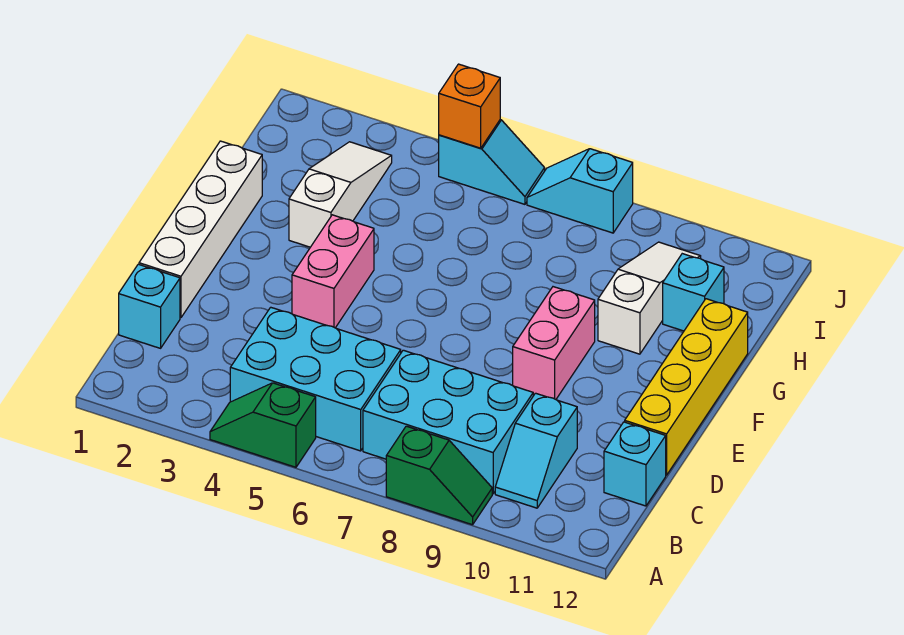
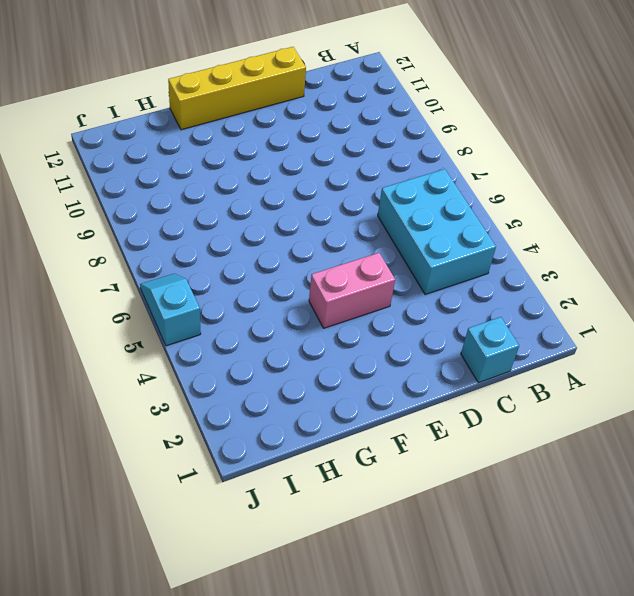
none -> green slope A4:A5 level 1 top 5
none -> green slope A8:A9 level 1 top 8
none -> cyan brick B7:C9 level 1

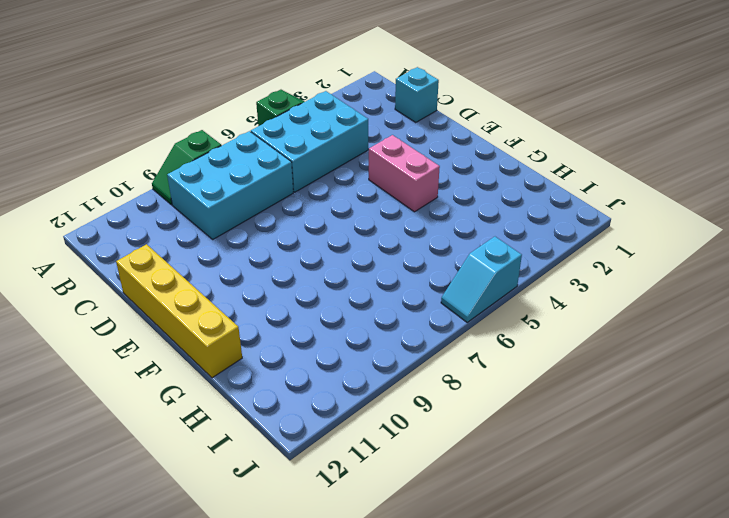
none -> cyan slope B10:C10 level 1 top C
none -> cyan brick C12 level 1
none -> white brick D1:G1 level 1

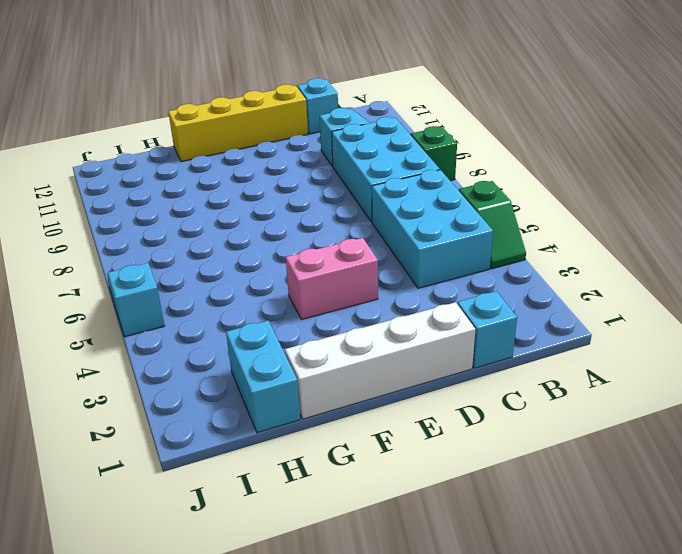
cyan brick H1:H2 level 1 -> none
none -> pink brick E9:F9 level 1
none -> white slope G3:I3 level 1 top G
none -> white slope G10:I10 level 1 top G

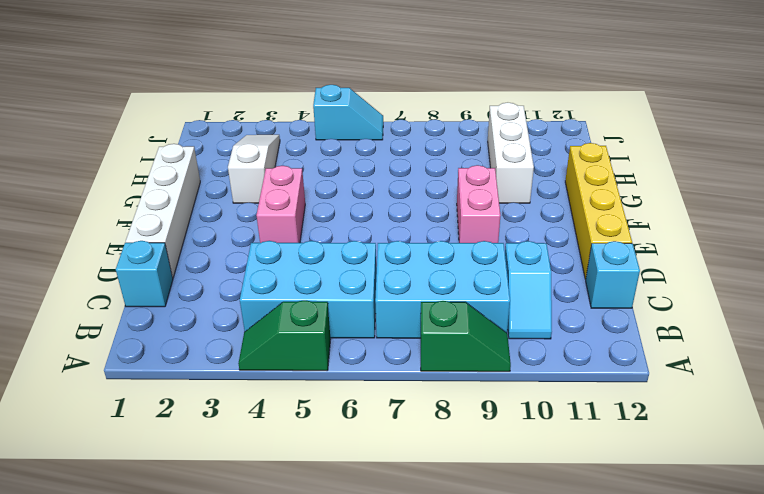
white brick G10:I10 level 1 -> white slope G10:I10 level 1 top G
none -> cyan brick H11 level 1
none -> cyan slope J7:J8 level 1 top 8
none -> orange brick J5 level 2

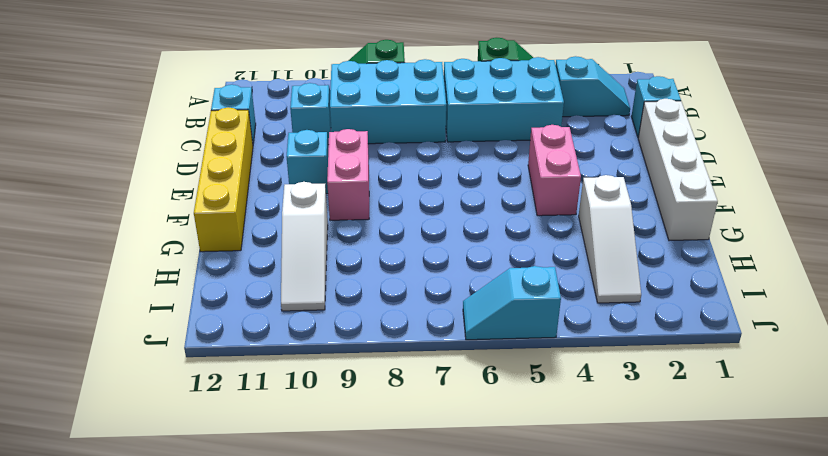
cyan slope B2:B3 level 1 top 3 -> cyan slope J7:J8 level 1 top 8
cyan brick E10 level 1 -> cyan brick H11 level 1
none -> orange brick J5 level 2

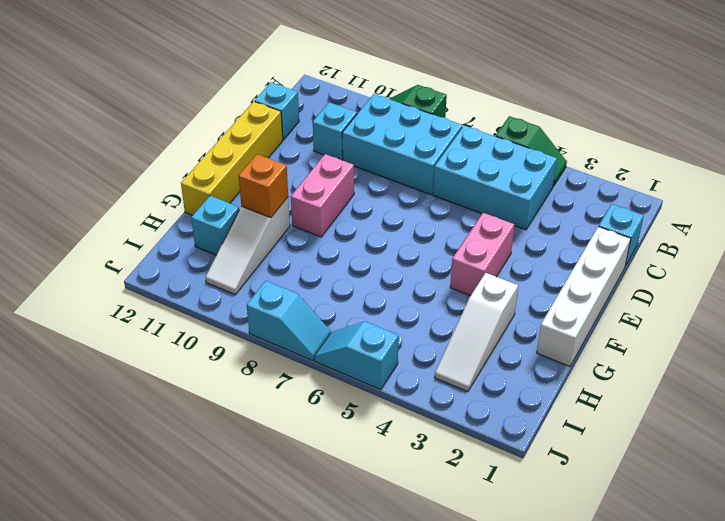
orange brick G10 level 2 -> orange brick J5 level 2

